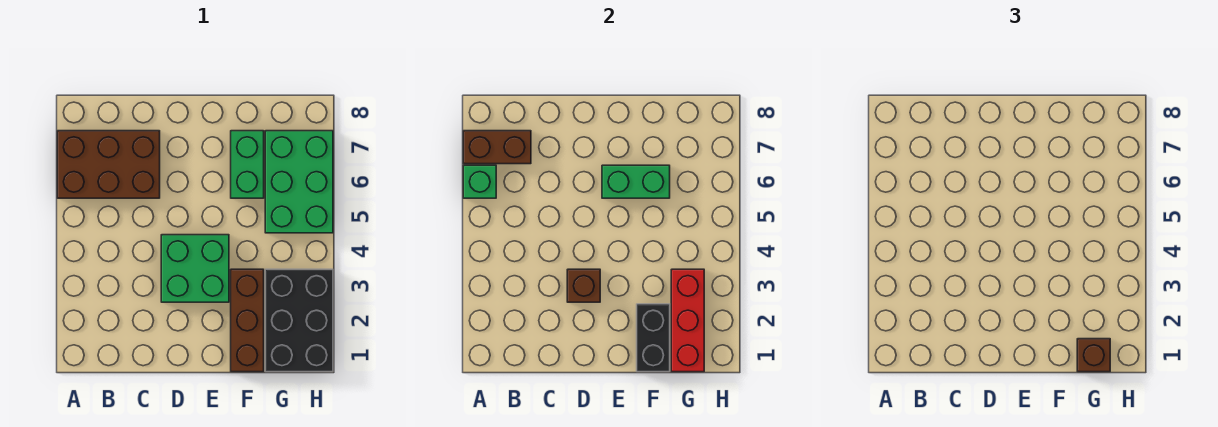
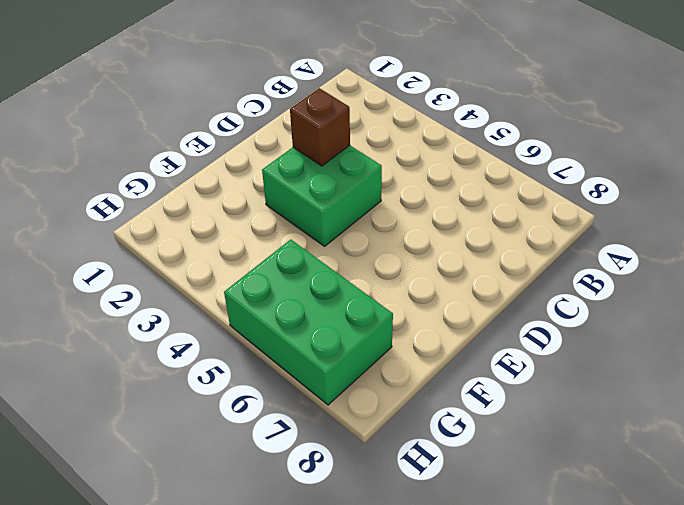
none -> brown brick A6:C7 level 1
none -> brown brick F1:F3 level 1
none -> green brick F6:F7 level 1

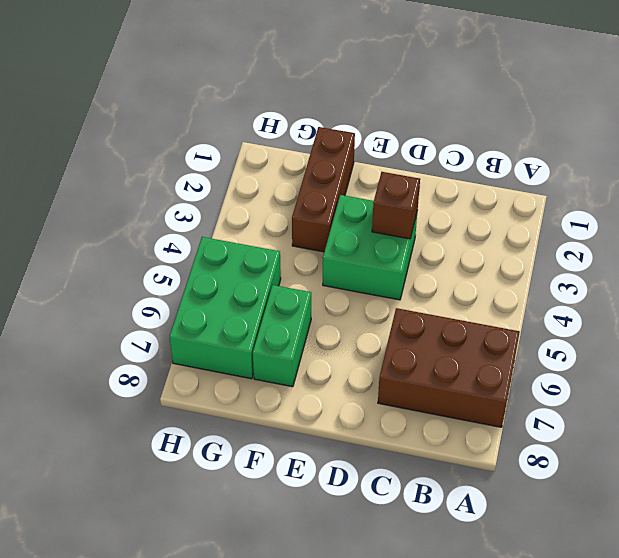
none -> black brick G1:H3 level 1
none -> green brick A6 level 2
none -> brown brick A7:B7 level 2

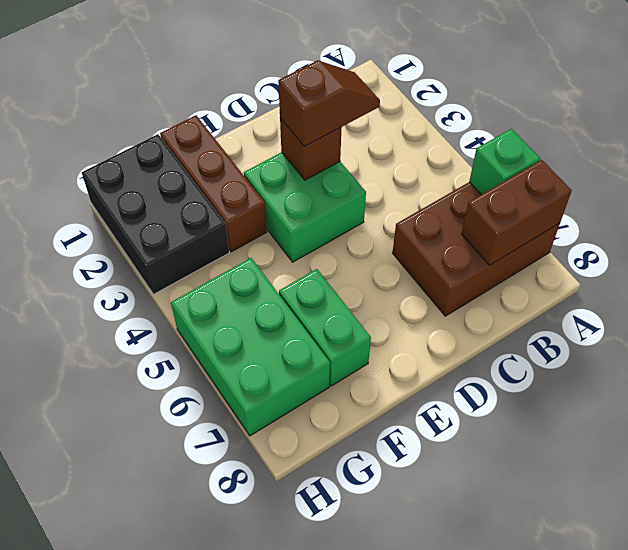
brown slope C3:D3 level 3 top D -> none
none -> green brick E6:F6 level 2
none -> black brick F1:F2 level 2
none -> red brick G1:G3 level 2

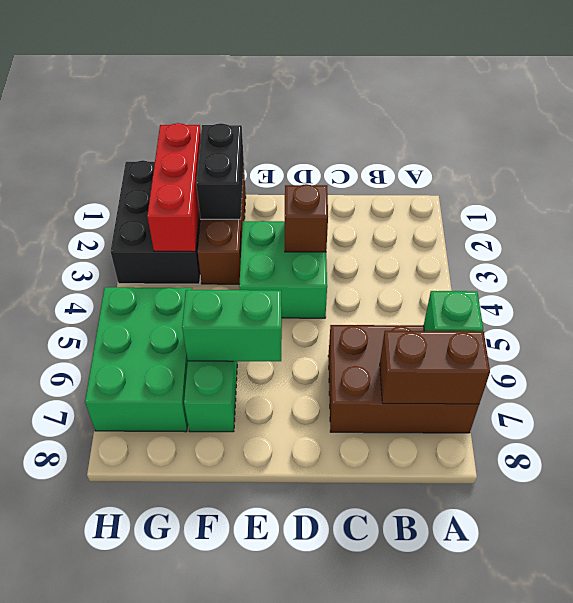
none -> brown brick G1 level 3

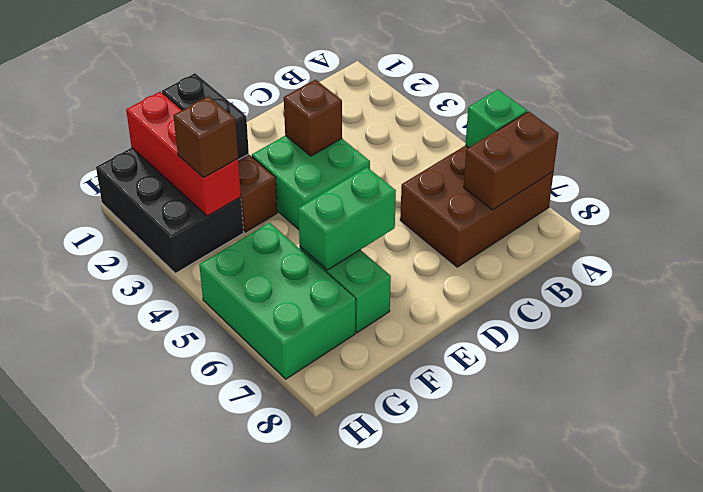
brown brick G3 level 3 -> brown brick G1 level 3

